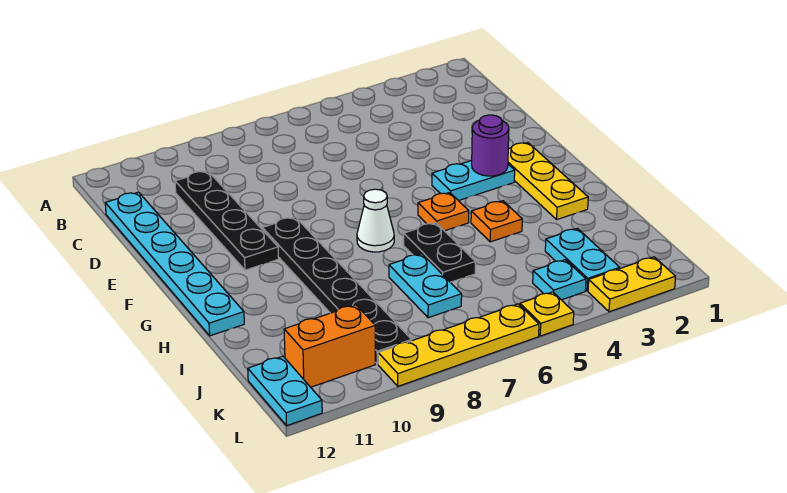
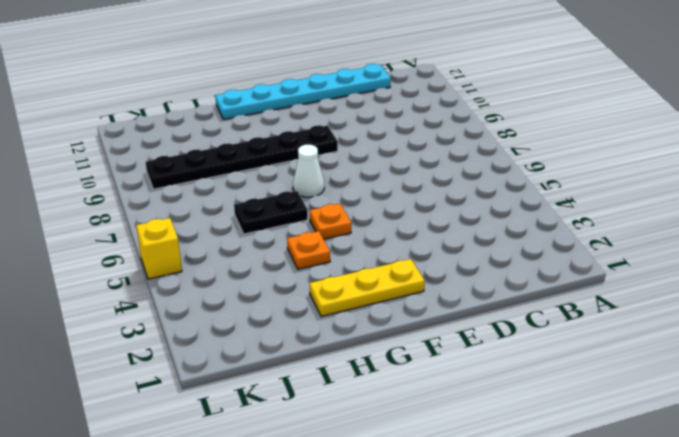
yellow brick L5 level 1 -> yellow plate L5 level 1
none -> black plate C10:F10 level 1
none -> cyan plate F3:F4 level 1
none -> cyan plate I7:J7 level 1

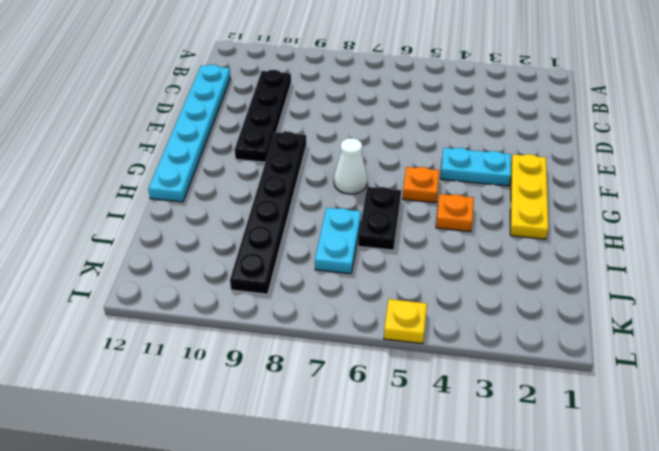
none -> cyan plate J3:K3 level 1
none -> cyan plate K4 level 1
none -> orange brick K10:K11 level 1

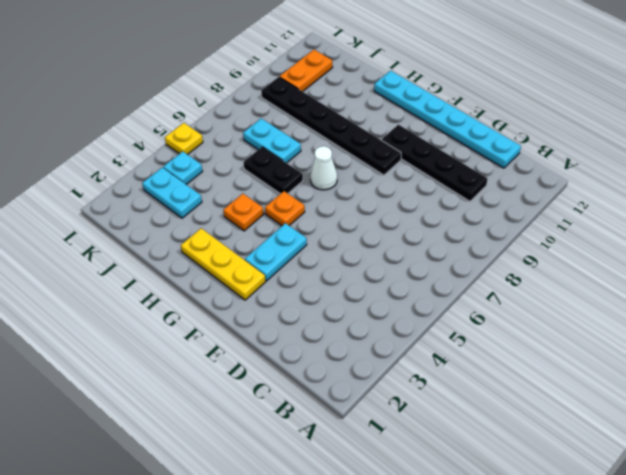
orange plate K10:K11 level 1 -> orange brick K10:K11 level 1
none -> cyan plate K12:L12 level 1
none -> yellow plate L2:L3 level 1
none -> yellow plate L6:L9 level 1

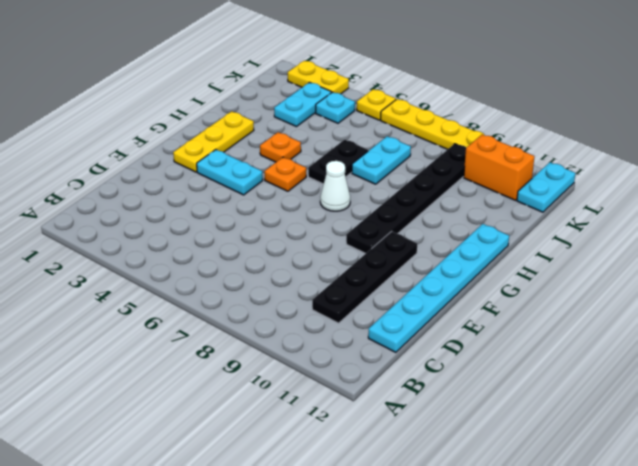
none -> purple round brick F3 level 2

